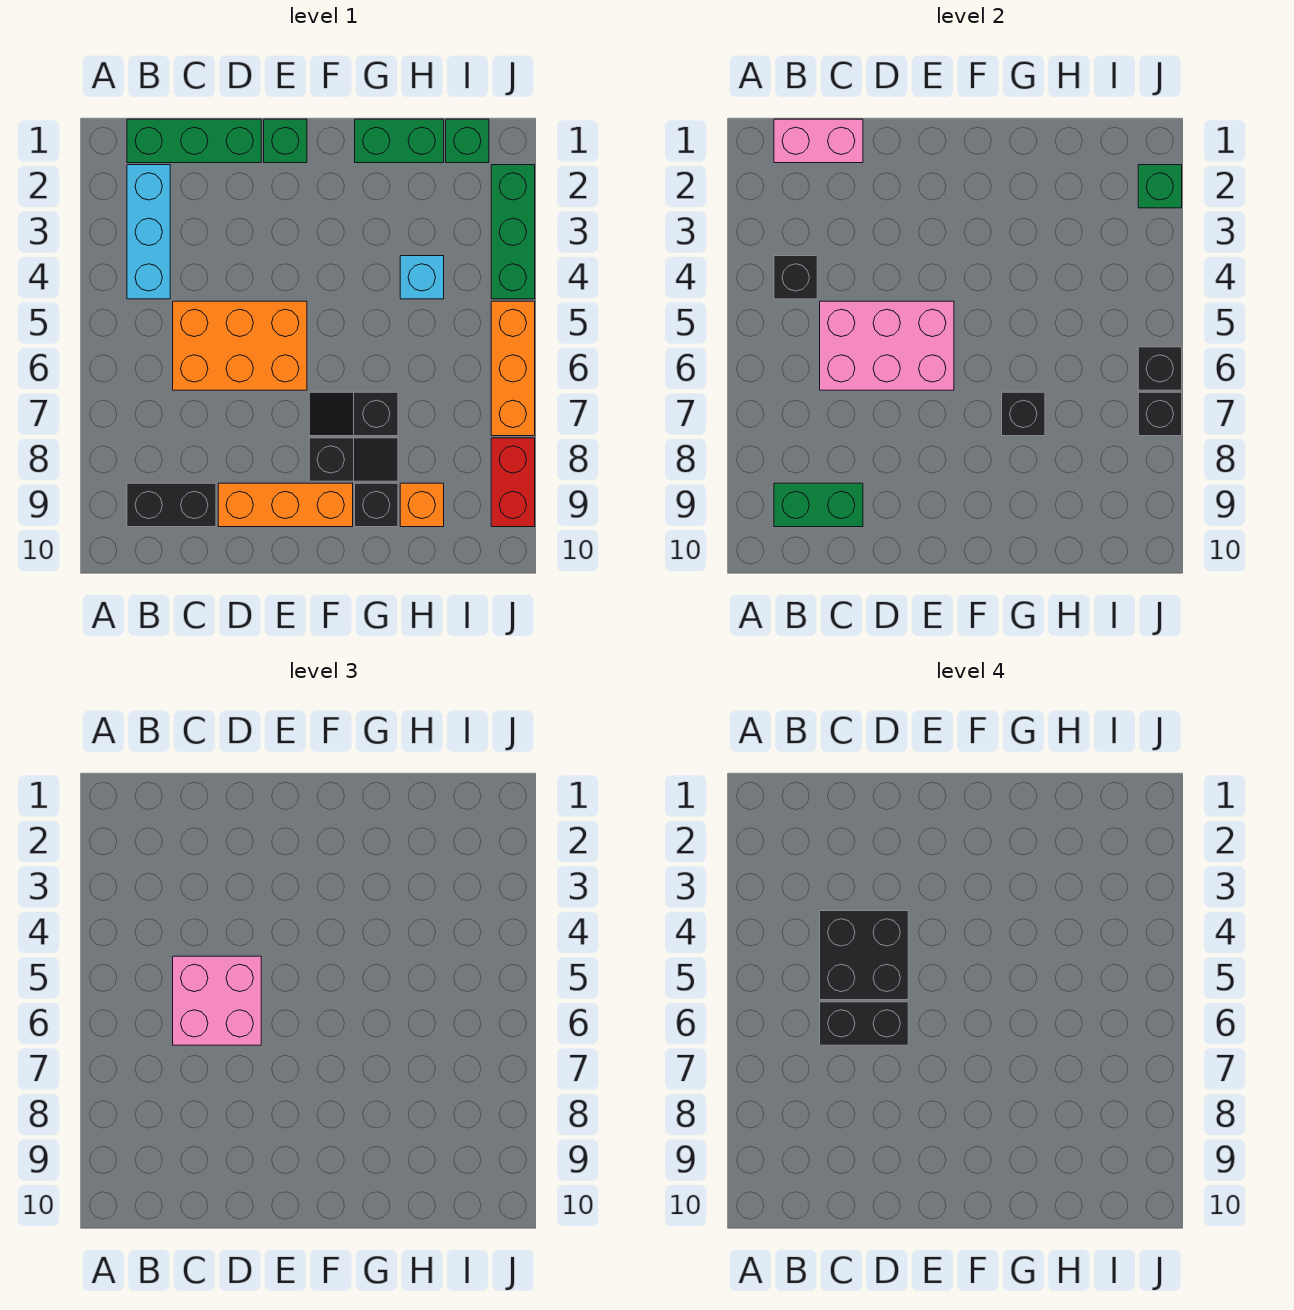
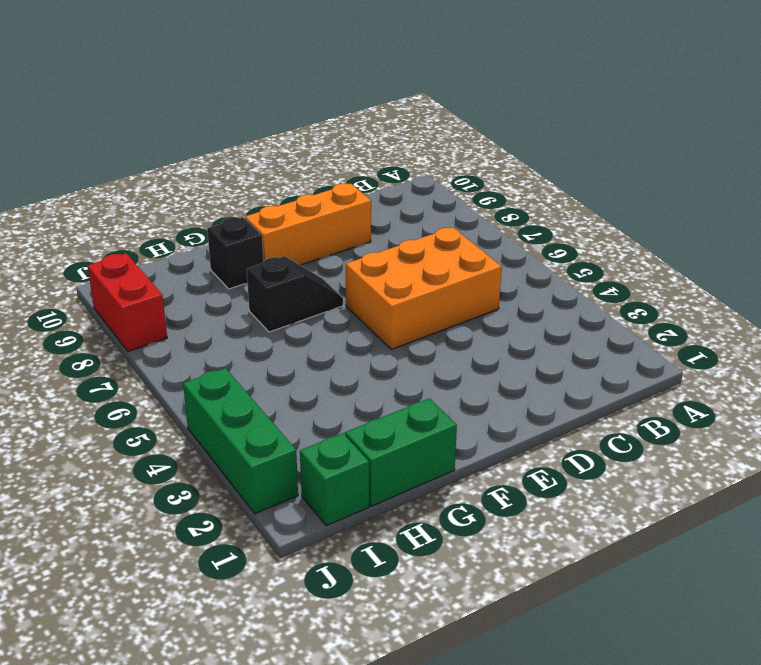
none -> green brick B1:D1 level 1
none -> cyan brick B2:B4 level 1
none -> black brick B9:C9 level 1

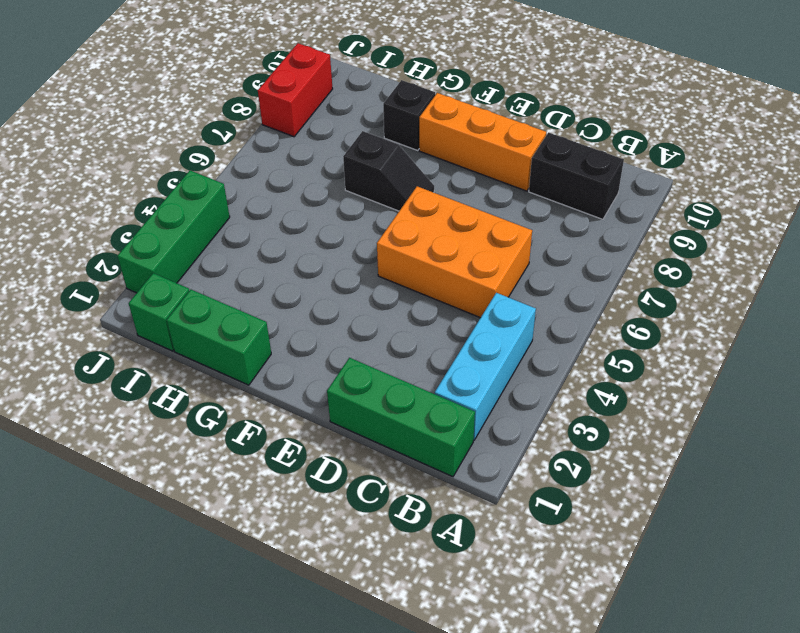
none -> green brick E1 level 1
none -> black slope F8:G8 level 1 top F
none -> cyan brick H4 level 1

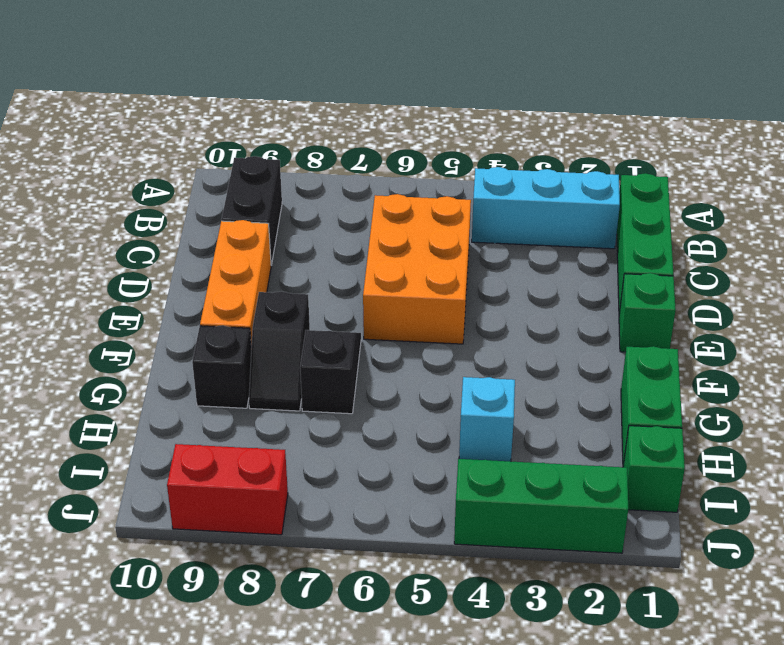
none -> orange brick H9 level 1
none -> orange brick J5:J7 level 1
none -> pink brick B1:C1 level 2

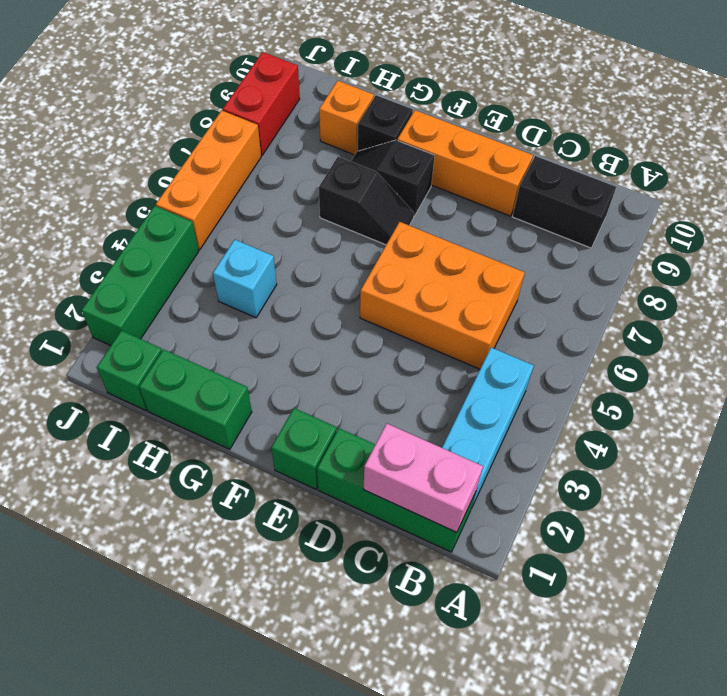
none -> black brick B4 level 2
none -> green brick B9:C9 level 2
none -> pink brick C5:E6 level 2

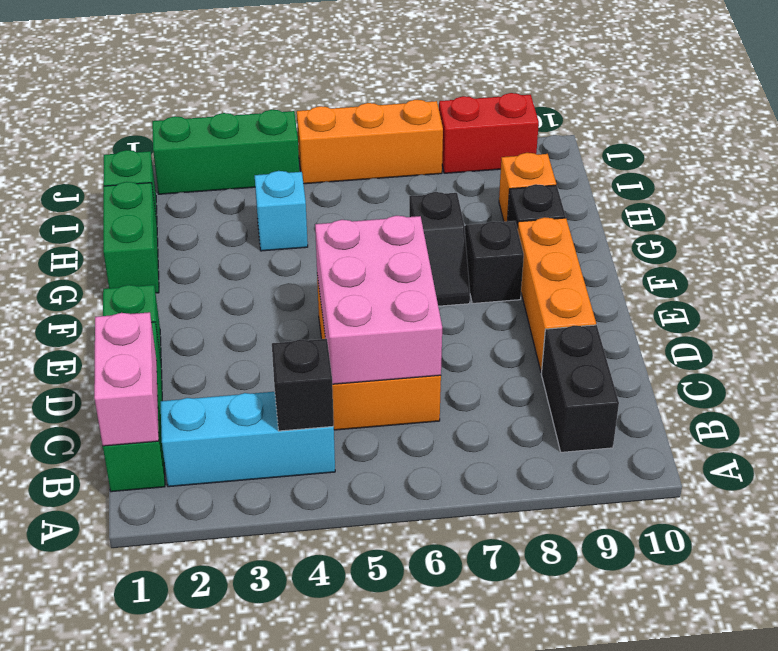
none -> green brick B9:C9 level 2
none -> black brick G7 level 2
none -> green brick J2 level 2

